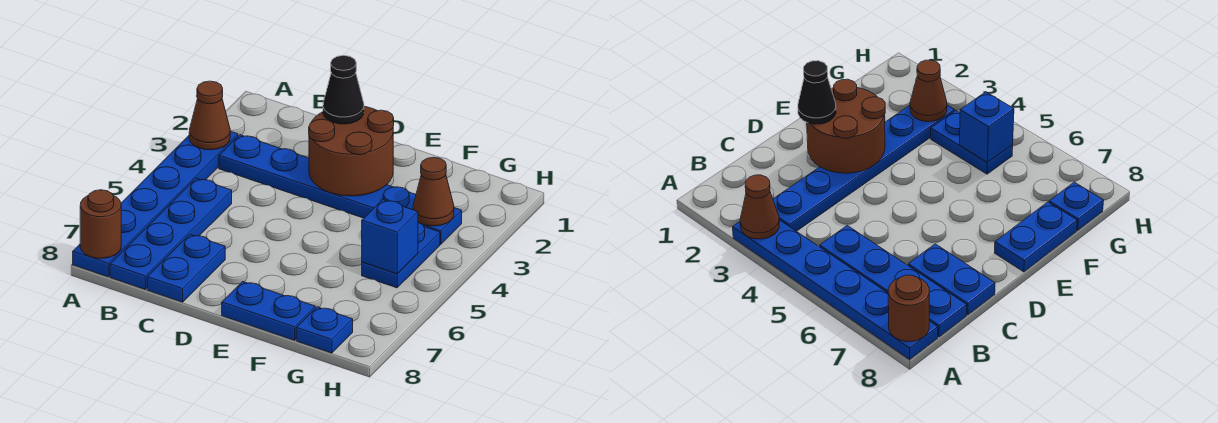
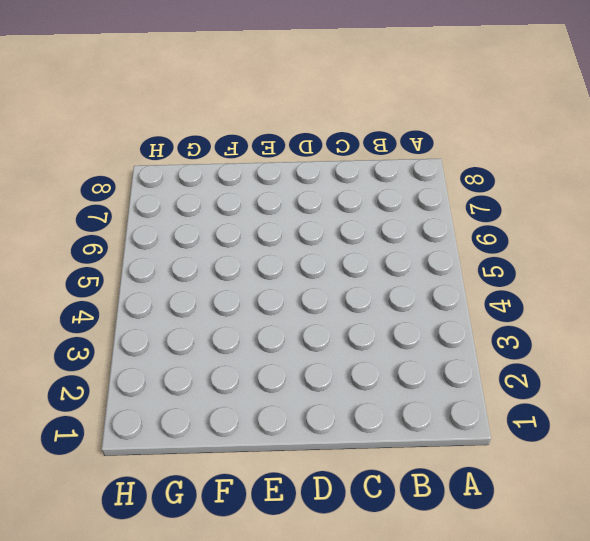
none -> blue plate A3:A8 level 1
none -> blue plate B3:G3 level 1
none -> blue plate B5:B8 level 1

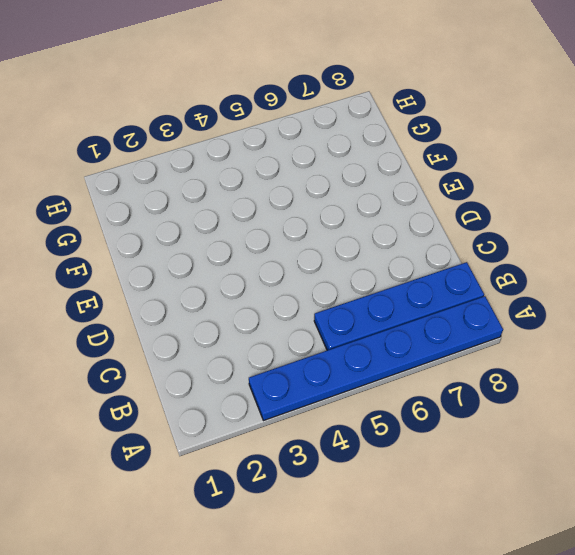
none -> blue plate B3:G3 level 1
none -> blue plate C7:C8 level 1
none -> blue plate E8:F8 level 1

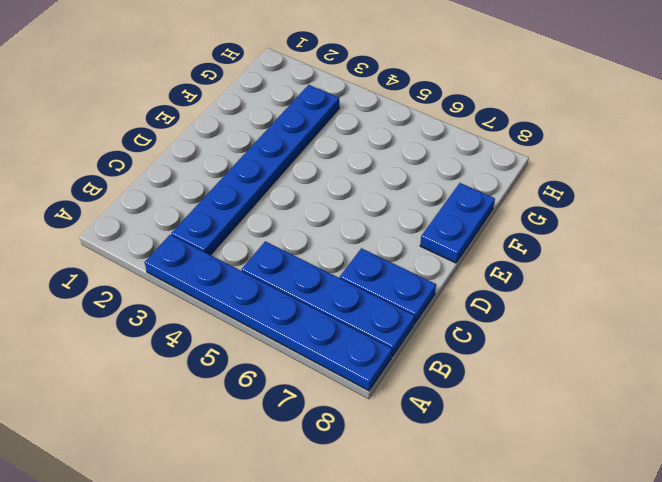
none -> blue plate G4:G5 level 1
none -> blue plate G8 level 1
none -> brown cone A3 level 2

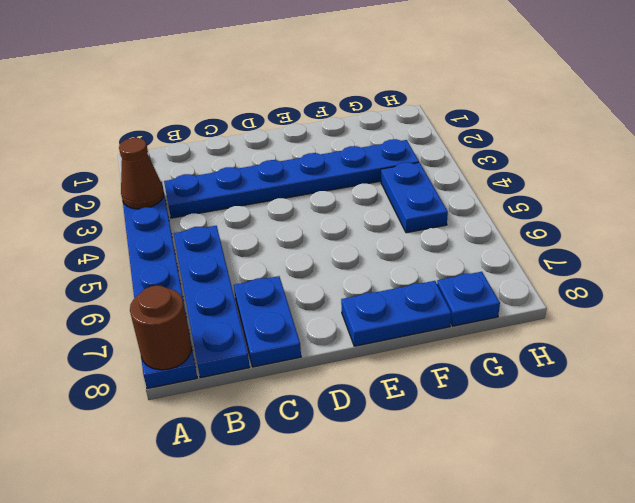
none -> brown round brick D2:E3 level 2
none -> brown cone G3 level 2
none -> blue brick G5 level 2

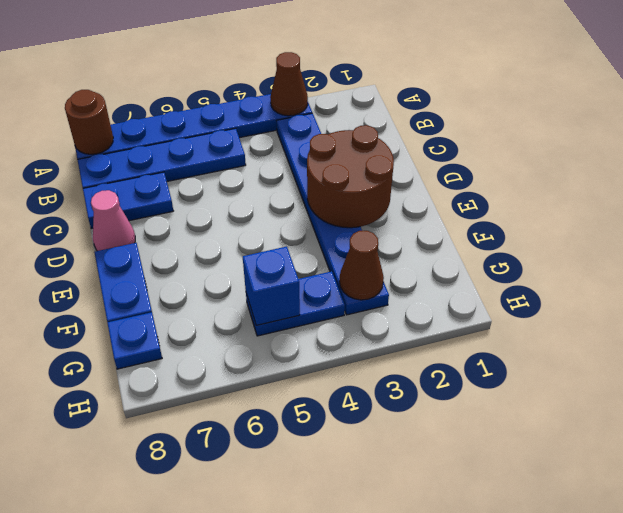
pink cone D8 level 1 -> none
none -> black cone D2 level 3

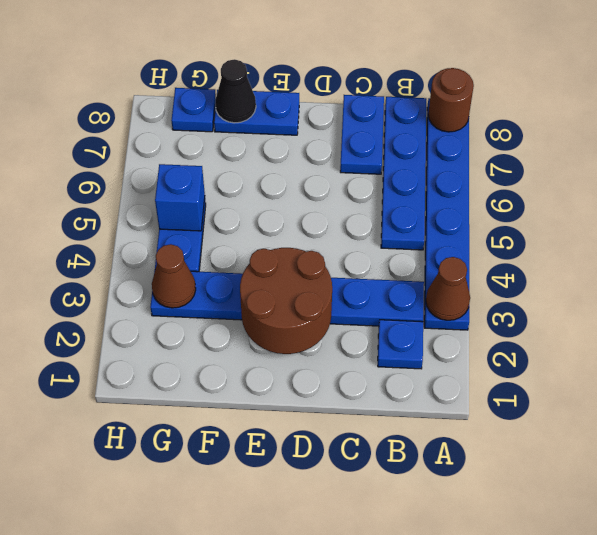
blue plate B2 level 1 -> none
black cone F8 level 2 -> black cone D2 level 3

